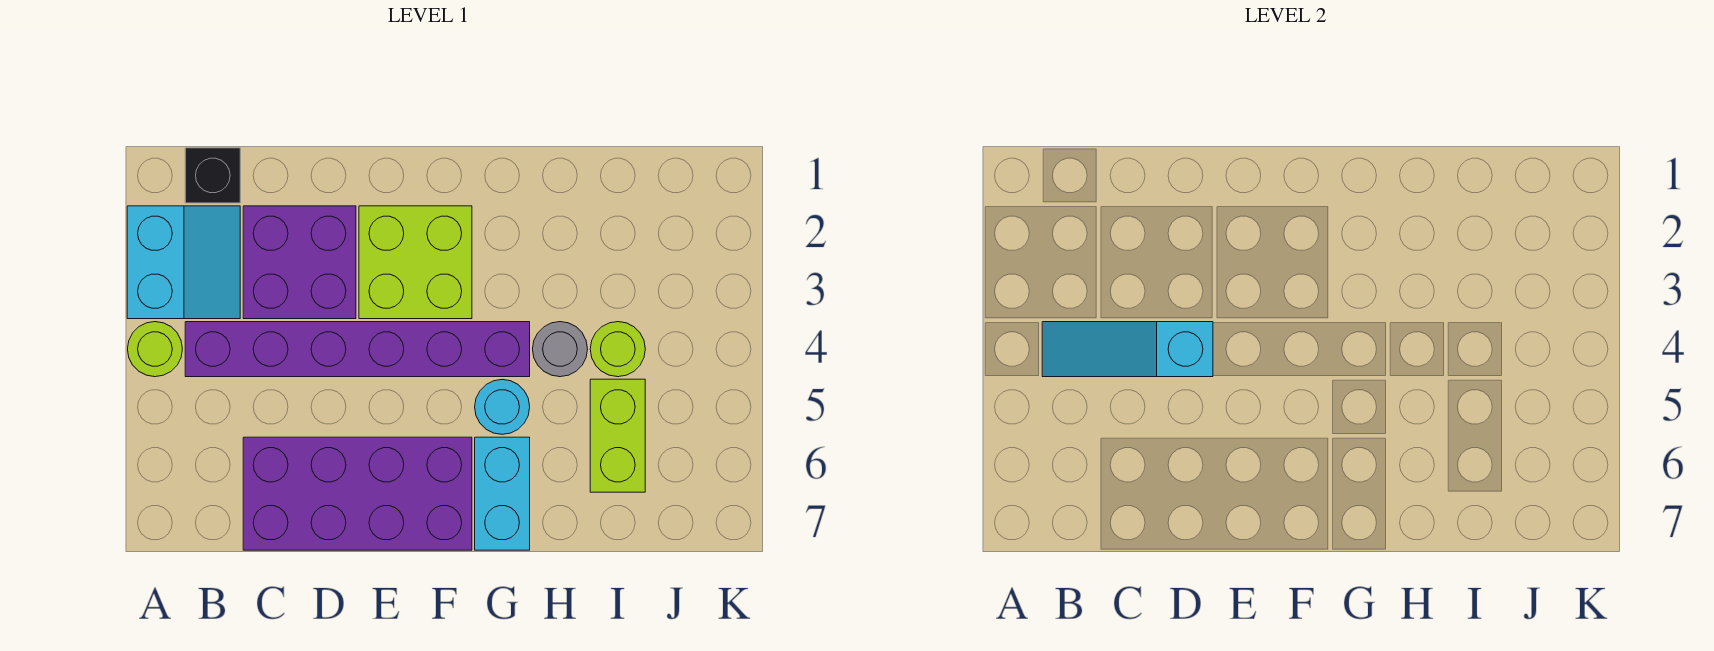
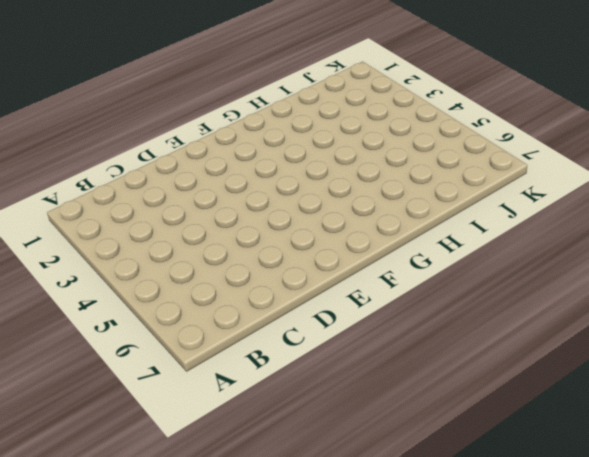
none -> cyan slope A2:B3 level 1 top A
none -> lime round brick A4 level 1
none -> black brick B1 level 1

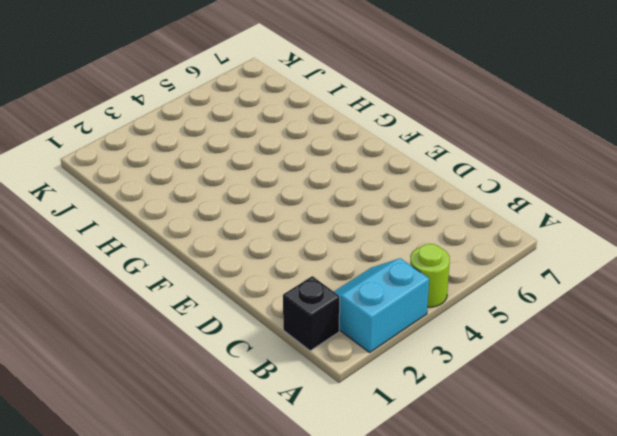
none -> purple brick B4:G4 level 1
none -> purple brick C2:D3 level 1
none -> purple brick C6:F7 level 1

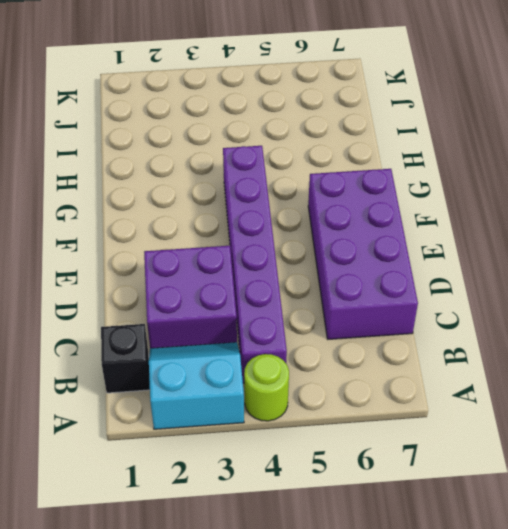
none -> lime brick E2:F3 level 1
none -> cyan round brick G5 level 1
none -> cyan brick G6:G7 level 1

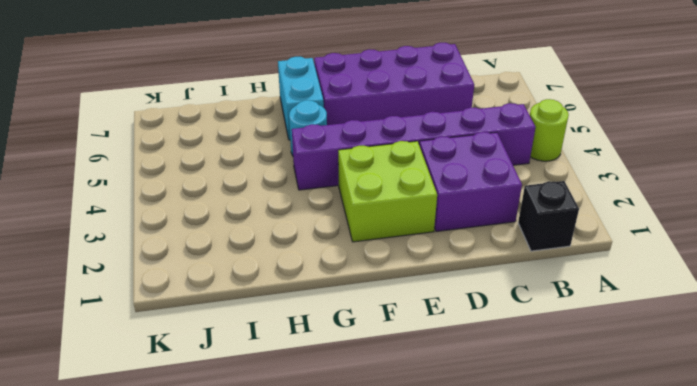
none -> cyan slope A2:B3 level 1 top A
none -> grey round brick H4 level 1
none -> lime round brick I4 level 1

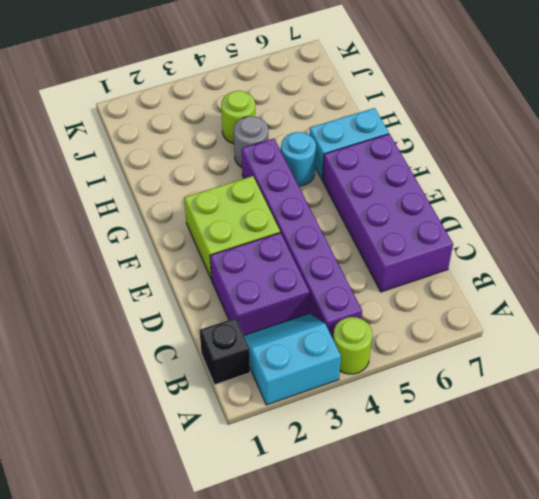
none -> lime brick I5:I6 level 1
none -> cyan slope B4:D4 level 2 top D

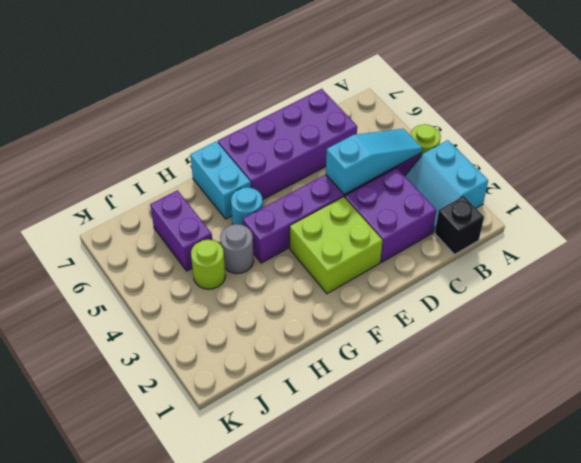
purple brick I5:I6 level 1 -> lime brick I5:I6 level 1

